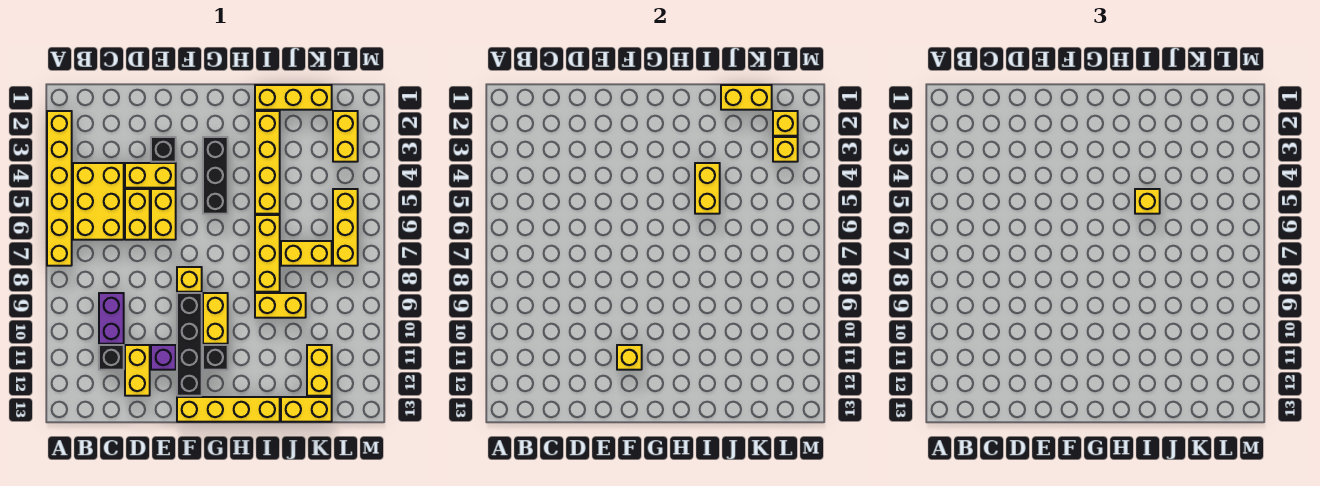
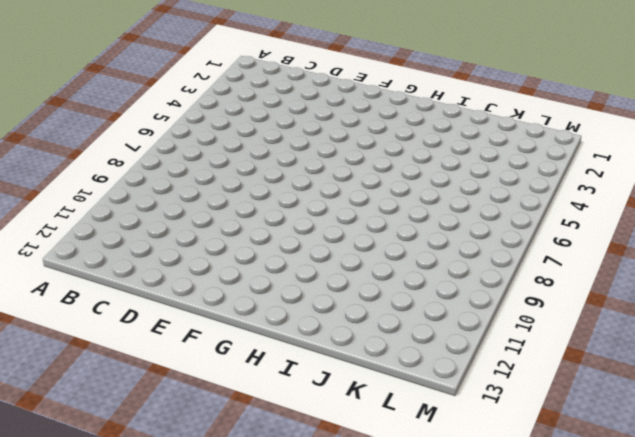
none -> yellow brick A2:A7 level 1
none -> yellow brick B4:C6 level 1
none -> purple brick C9:C10 level 1
none -> black brick C11 level 1

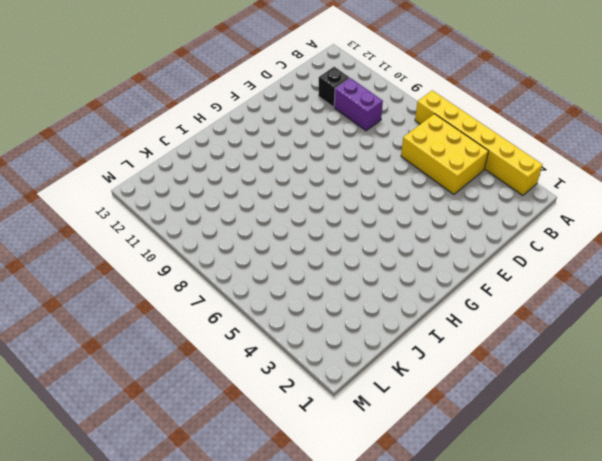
none -> yellow brick D4:E4 level 1
none -> yellow brick D5:D6 level 1
none -> yellow brick D11:D12 level 1
none -> black brick E3 level 1

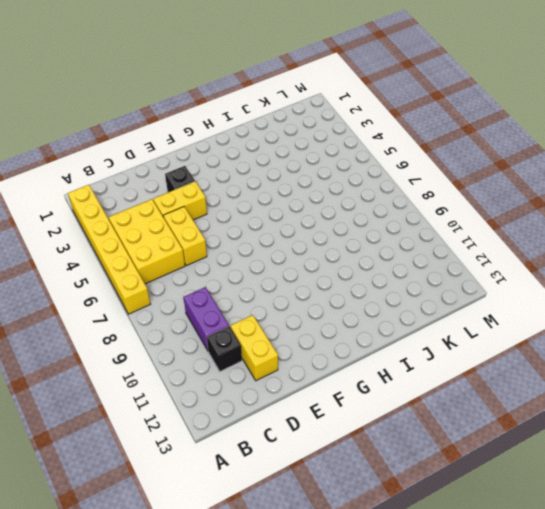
none -> yellow brick E5:E6 level 1
none -> purple brick E11 level 1
none -> yellow brick F8 level 1
none -> black brick F9:F12 level 1

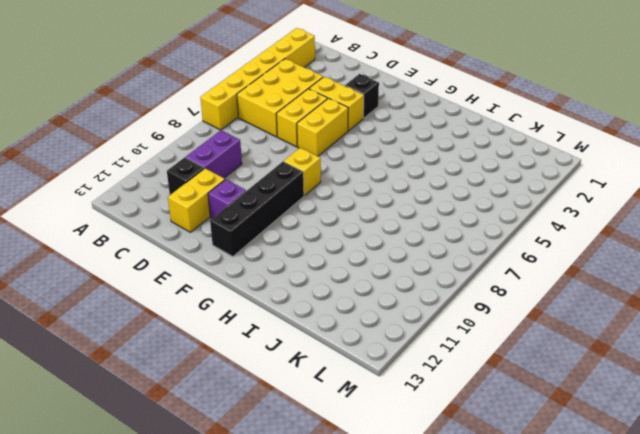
none -> yellow brick F13:I13 level 1
none -> black brick G3:G5 level 1
none -> yellow brick G9:G10 level 1
none -> black brick G11 level 1

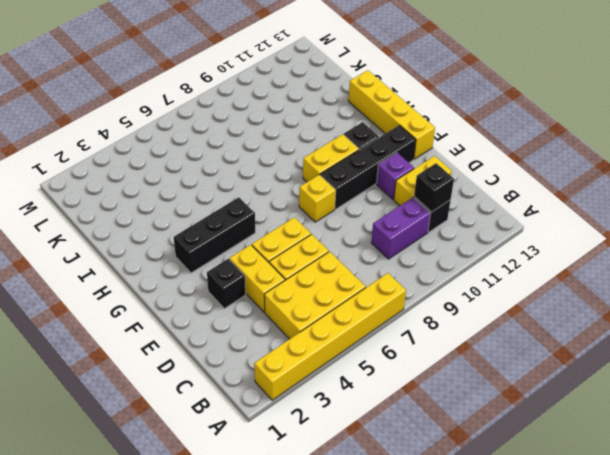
black brick C11 level 2 -> none
none -> yellow brick I1:K1 level 1
none -> yellow brick I2:I5 level 1
none -> yellow brick I6:I8 level 1
none -> yellow brick I9:J9 level 1

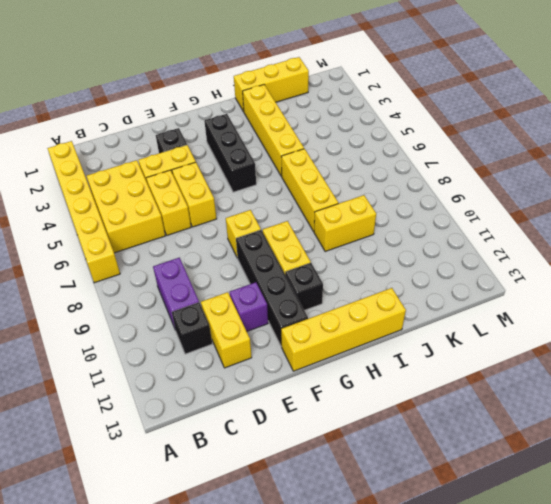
none -> yellow brick J7:K7 level 1
none -> yellow brick J13:K13 level 1
none -> yellow brick K11:K12 level 1
none -> yellow brick L2:L3 level 1

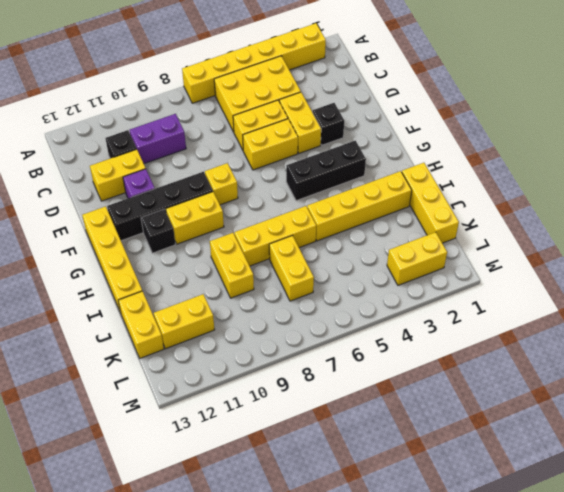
none -> yellow brick L5:L7 level 1
none -> yellow brick F11 level 2
none -> yellow brick I4:I5 level 2
none -> yellow brick J1:K1 level 2

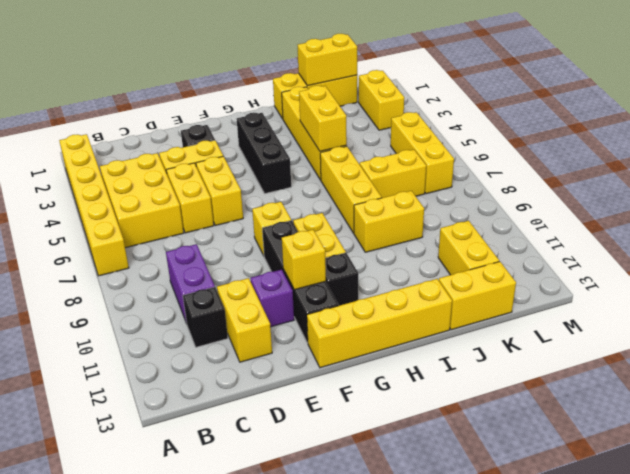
none -> yellow brick L2 level 2
none -> yellow brick L3 level 2
none -> yellow brick I5 level 3

